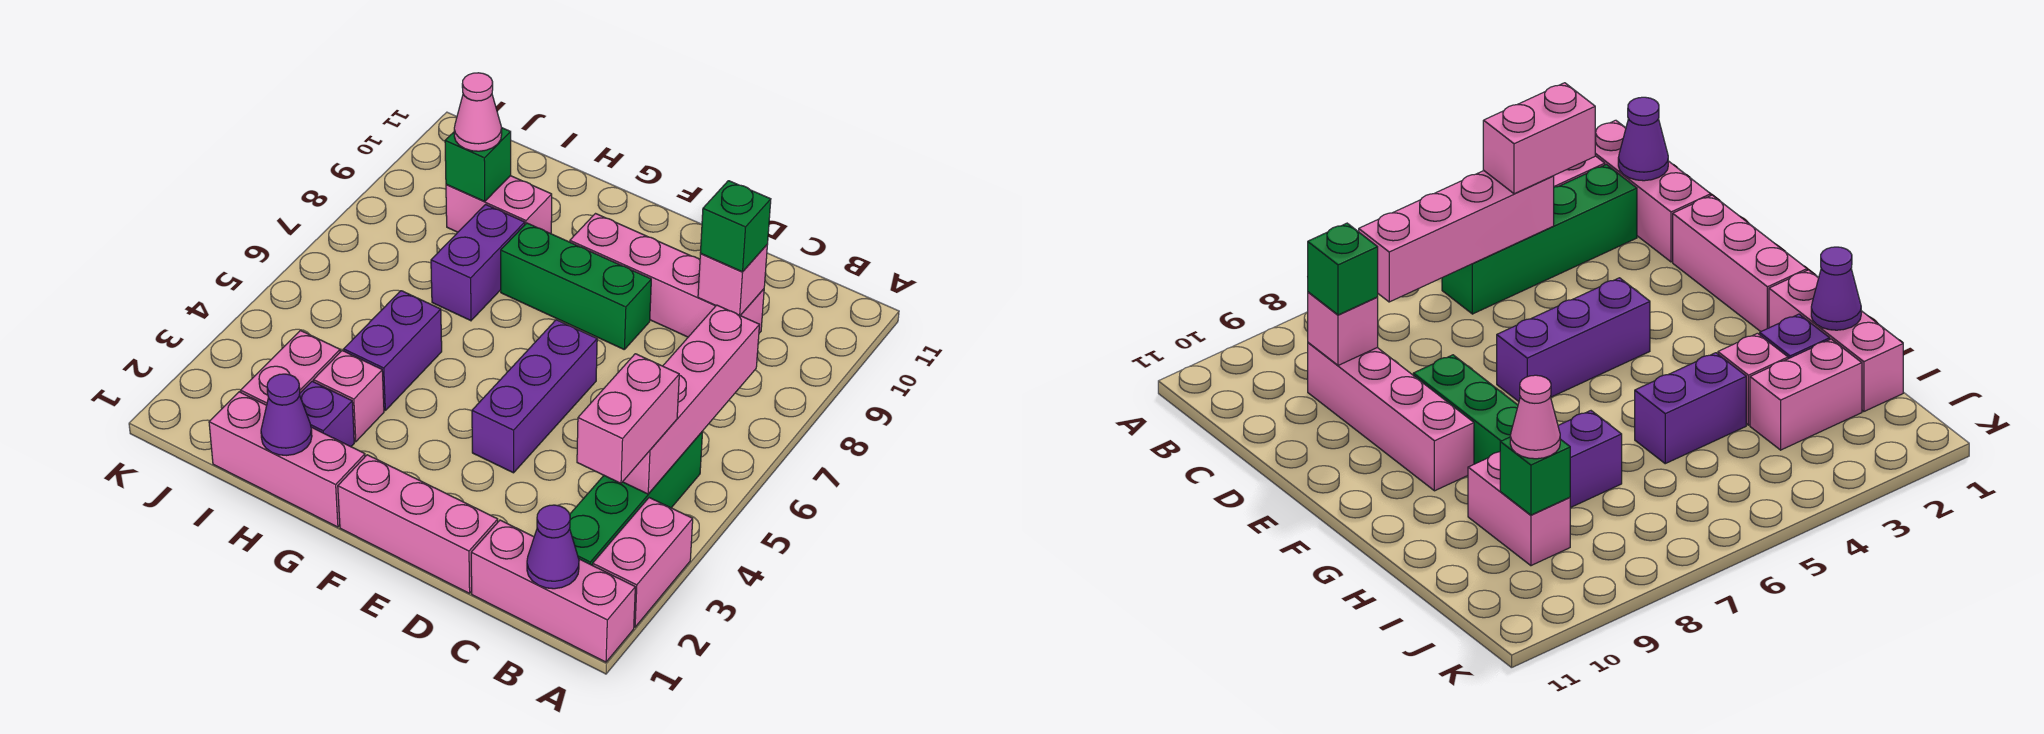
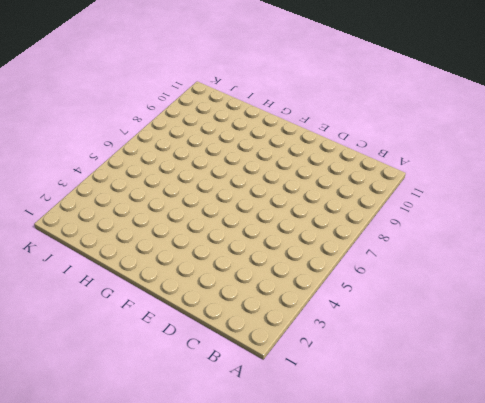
none -> pink brick A1:C1 level 1
none -> pink brick A2:A3 level 1
none -> green brick B2:B5 level 1

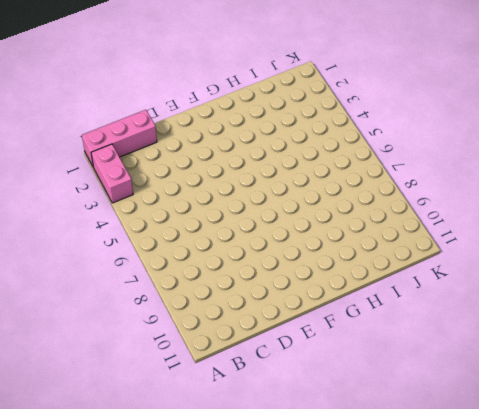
none -> green brick B2:B5 level 1
none -> pink brick C9:F9 level 1
none -> pink brick D1:F1 level 1

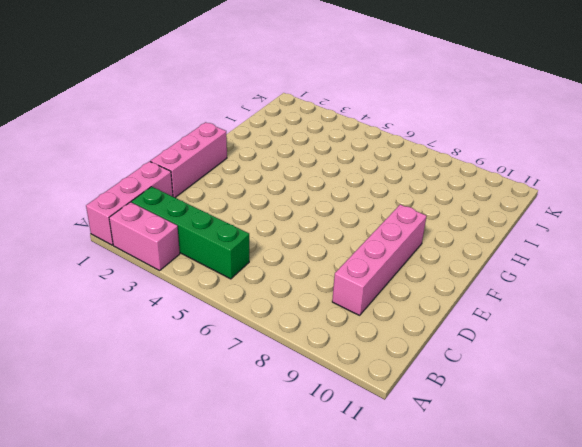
none -> purple brick E4:E6 level 1
none -> green brick E8:G8 level 1
none -> pink brick G1:I1 level 1

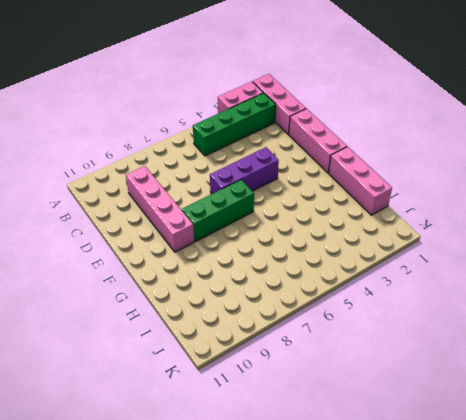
green brick F6:F8 level 1 -> green brick E8:G8 level 1
none -> purple brick H2 level 1
none -> pink brick H3 level 1
none -> purple brick H4:H5 level 1

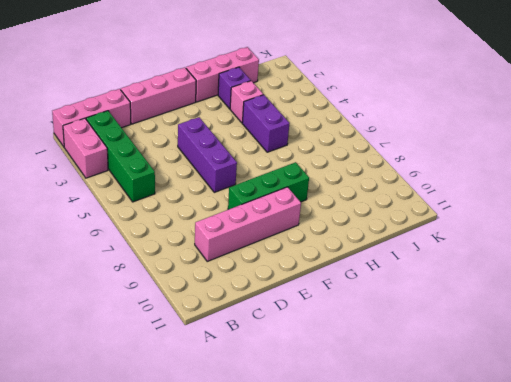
none -> purple brick H7:H8 level 1
none -> pink brick H9:I9 level 1
none -> pink brick I2:I3 level 1

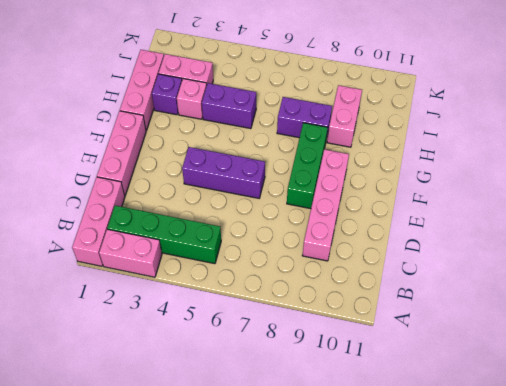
none -> purple cone B1 level 2
none -> pink brick B4:B7 level 2
none -> pink brick C9 level 2

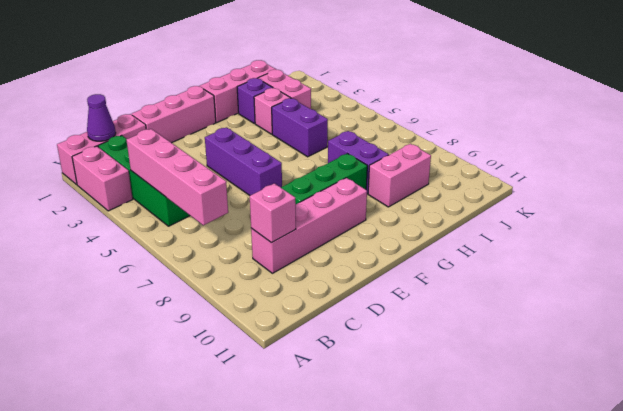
none -> purple cone H1 level 2
none -> green brick I9 level 2
none -> pink brick B3:B4 level 3

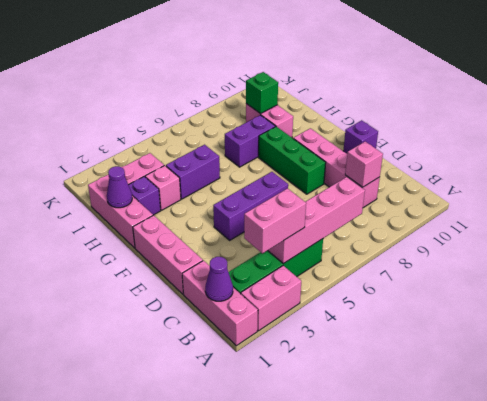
purple brick E11 level 1 -> none
none -> green brick C9 level 3
none -> pink cone I9 level 3

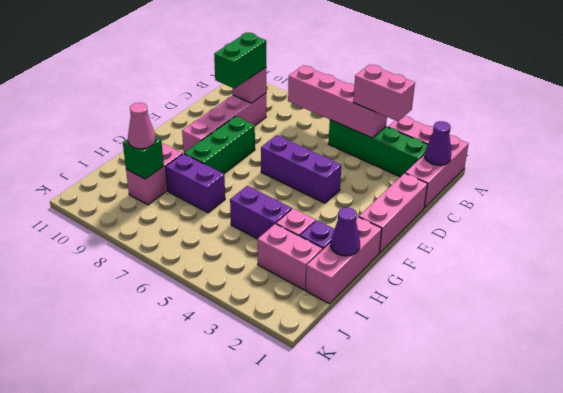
green brick C9:D9 level 3 -> green brick C9 level 3

